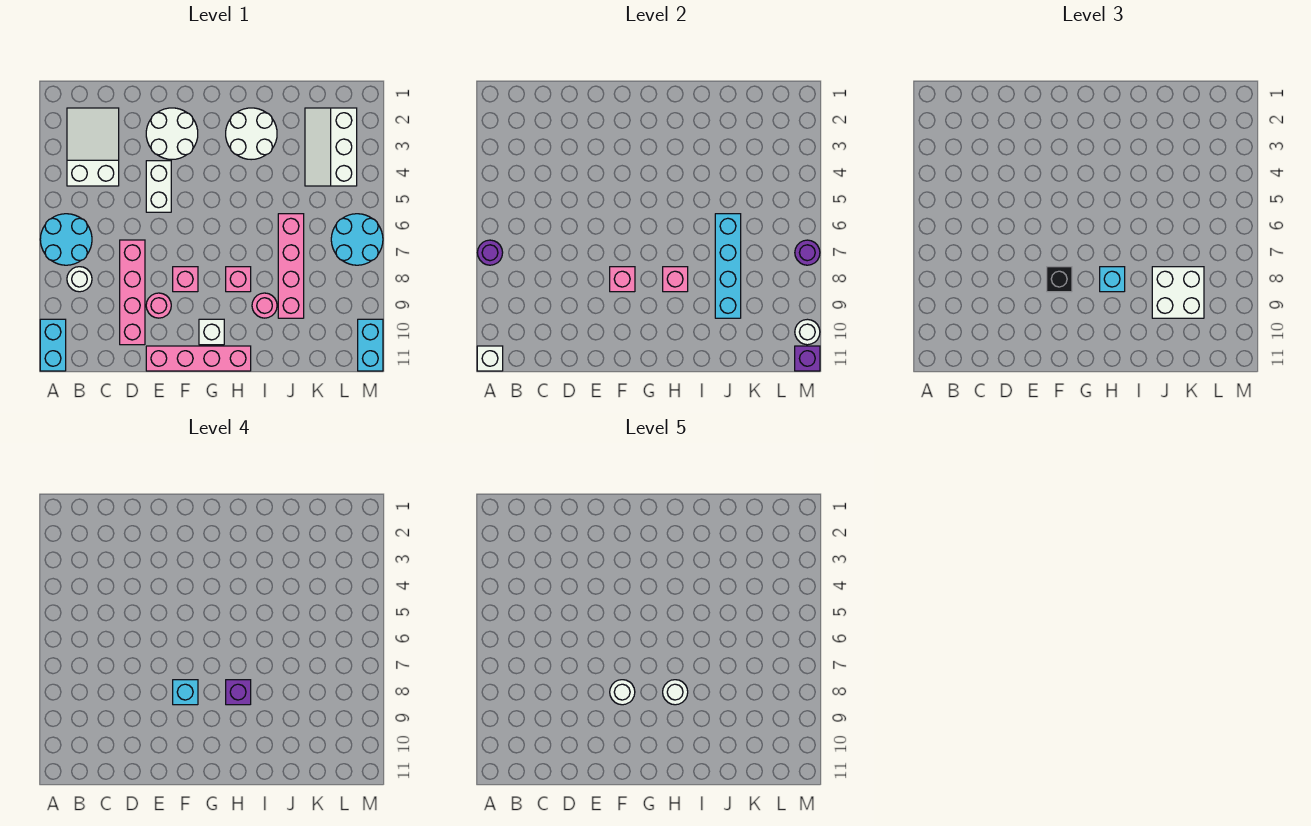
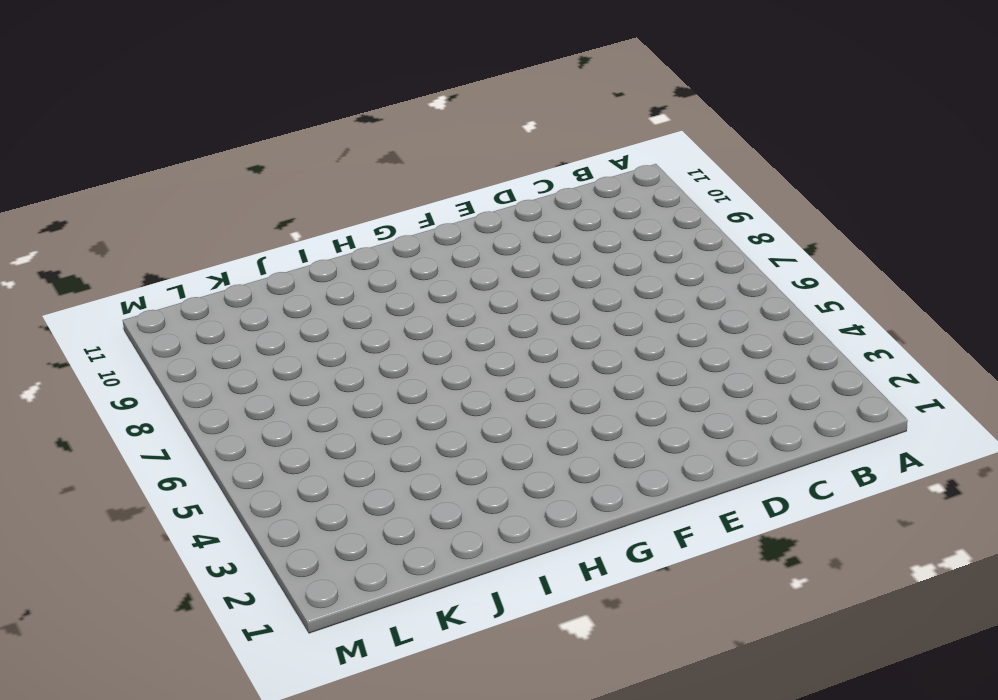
none -> cyan round brick A6:B7 level 1
none -> cyan brick A10:A11 level 1
none -> white slope B2:C4 level 1 top 4
none -> white round brick B8 level 1

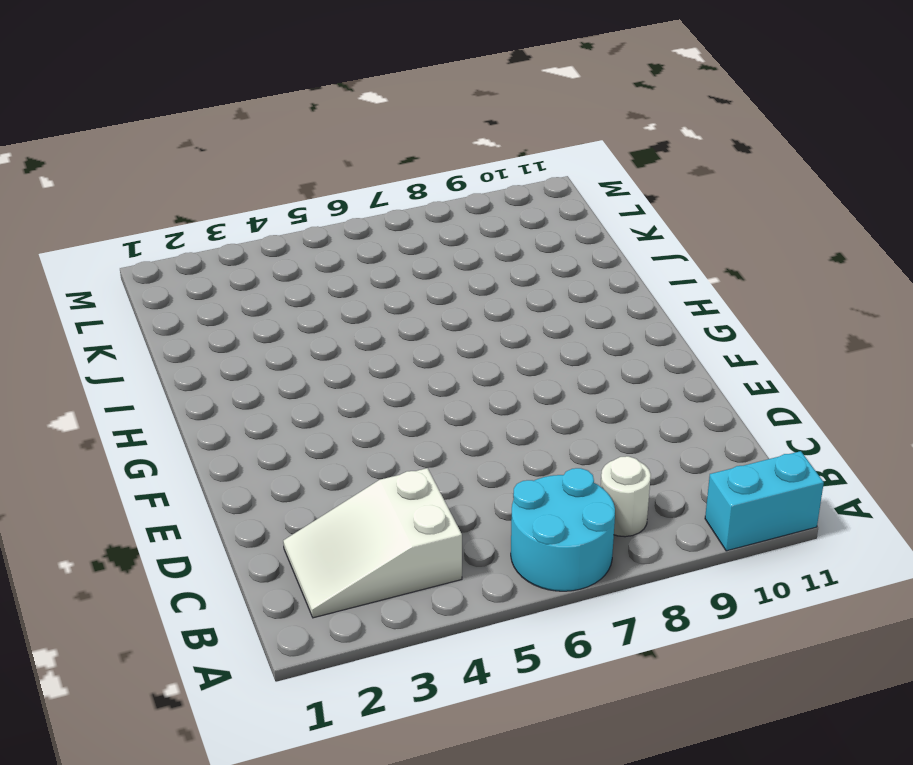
none -> pink brick D7:D10 level 1
none -> white round brick E2:F3 level 1
none -> white brick E4:E5 level 1
none -> pink round brick E9 level 1

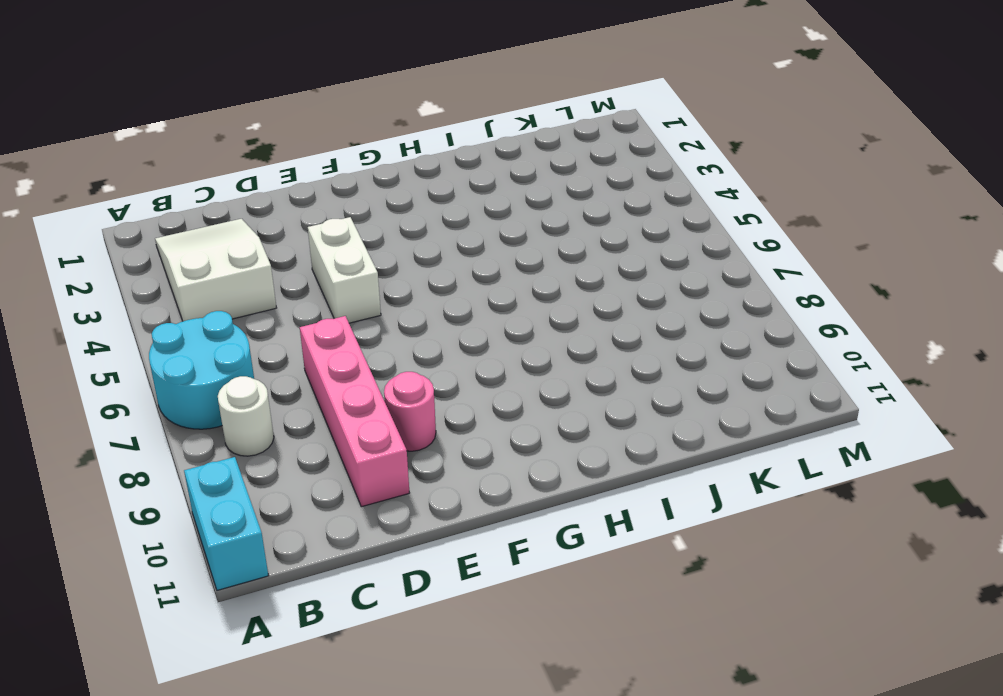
none -> white round brick E2:F3 level 1
none -> pink brick E11:H11 level 1
none -> pink brick F8 level 1
none -> white brick G10 level 1

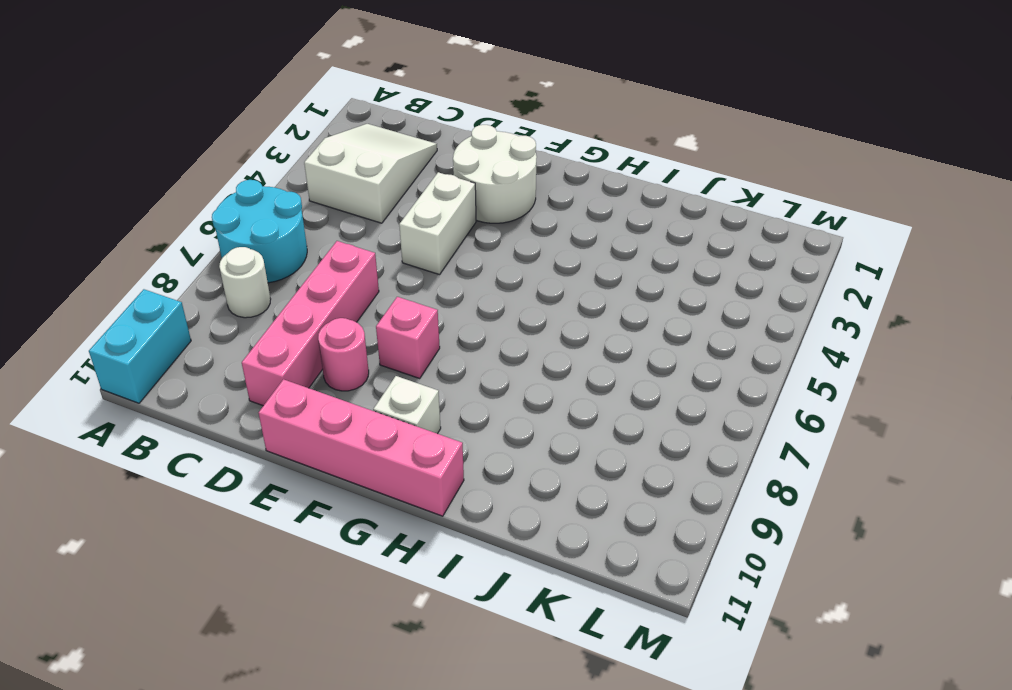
none -> white round brick H2:I3 level 1
none -> pink brick H8 level 1
none -> pink round brick I9 level 1
none -> pink brick J6:J9 level 1

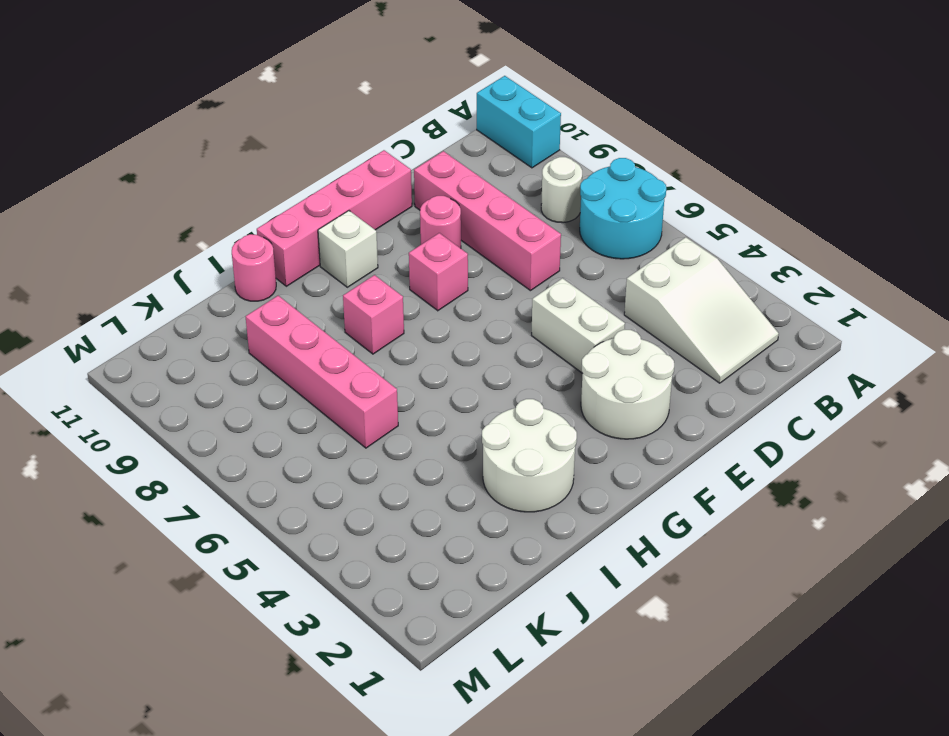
pink round brick I11 level 1 -> pink round brick I9 level 1
none -> white slope K2:L4 level 1 top L
none -> cyan round brick L6:M7 level 1
none -> cyan brick M10:M11 level 1
none -> purple round brick A7 level 2

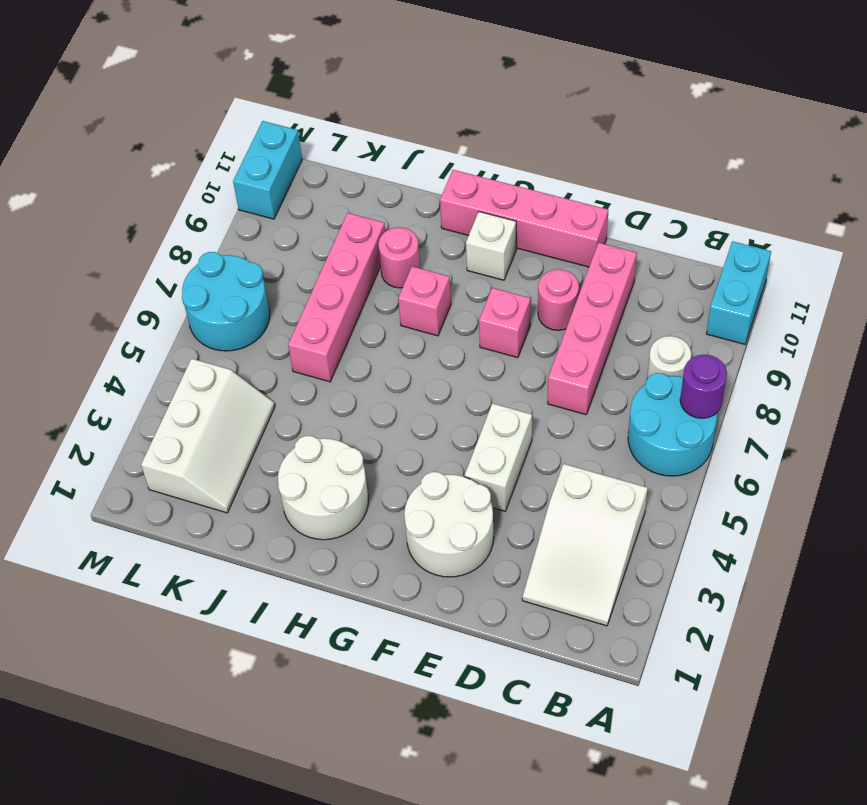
none -> white brick A11 level 2
none -> pink brick F8 level 2
none -> pink brick H8 level 2
none -> cyan brick J6:J9 level 2

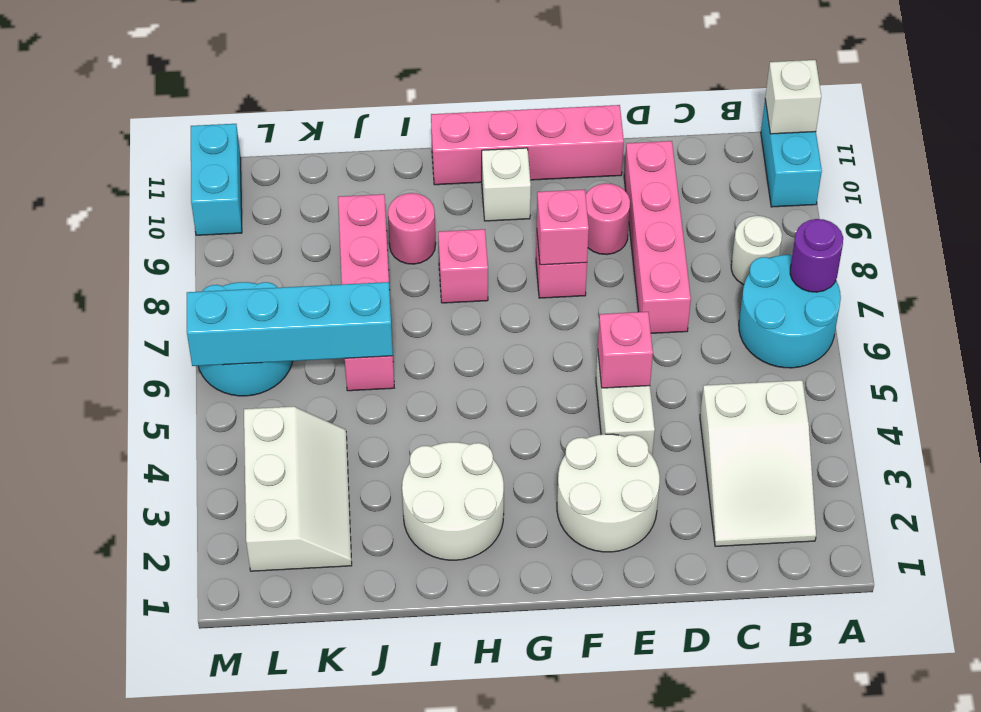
pink brick E5 level 2 -> pink brick H8 level 2
cyan brick J6:M6 level 2 -> cyan brick J6:J9 level 2
none -> purple round brick M7 level 2
none -> white round brick M10 level 2
none -> purple brick M11 level 2
none -> black brick F8 level 3

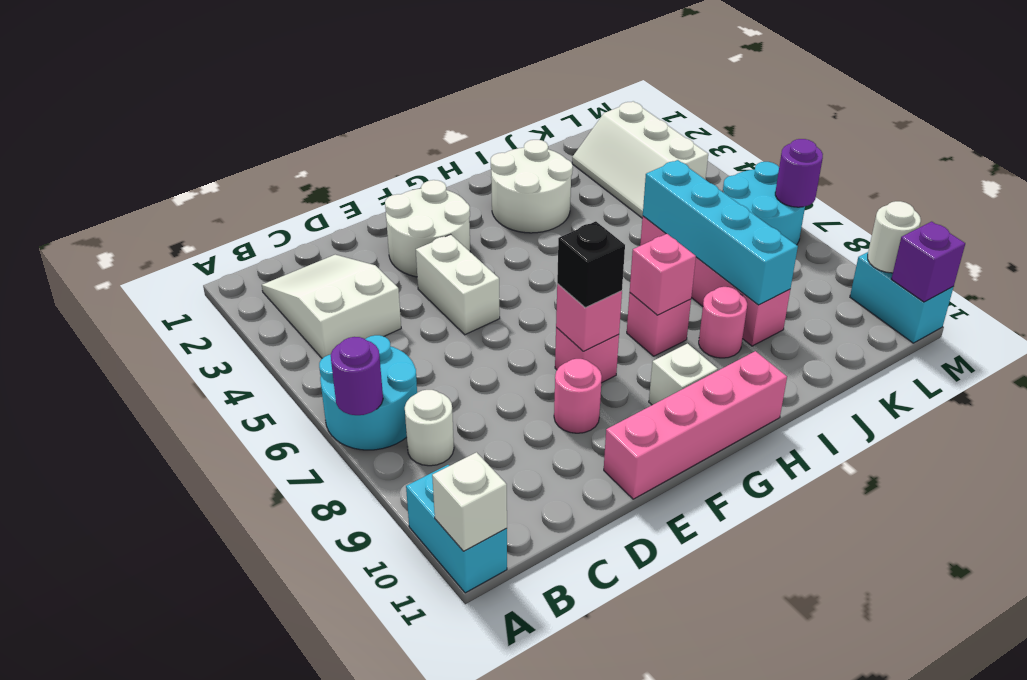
none -> pink brick D7:D10 level 1
none -> cyan brick H8 level 3
none -> white brick J8:K9 level 3
none -> cyan brick F8 level 4

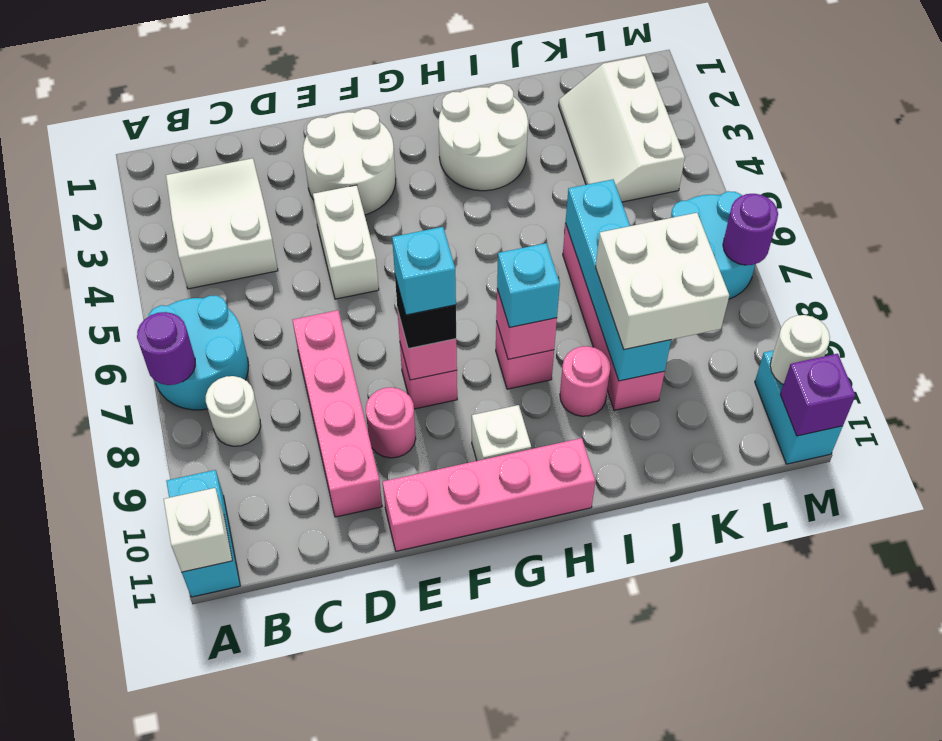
none -> purple brick H8 level 4
none -> white round brick F8 level 5
none -> white round brick H8 level 5

